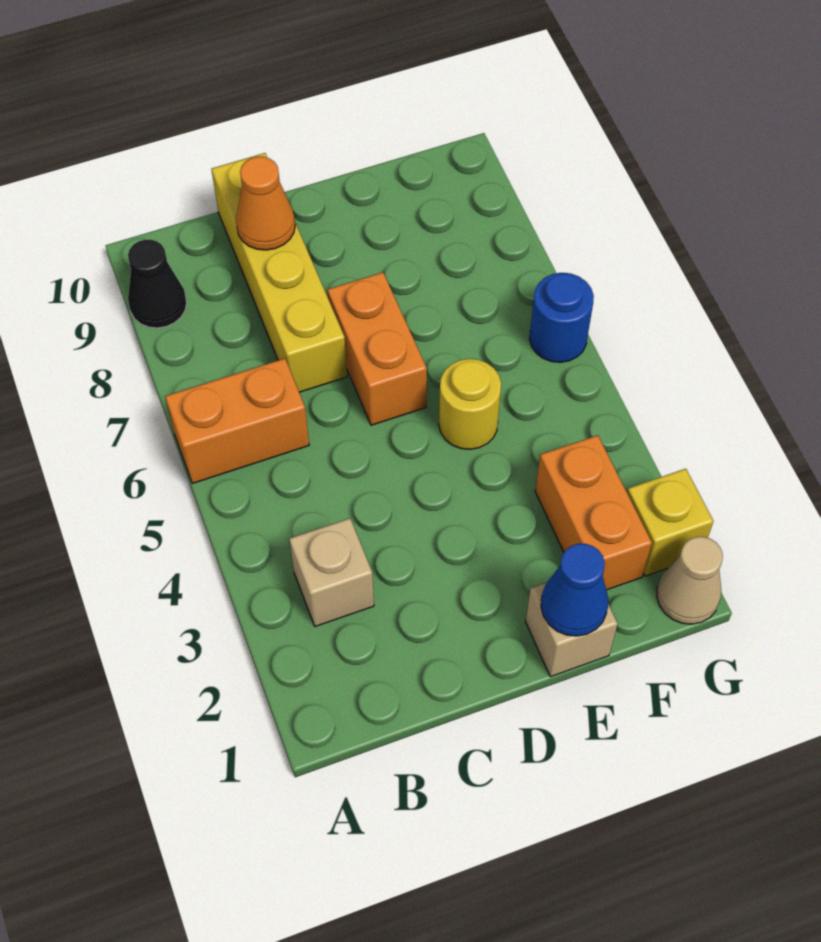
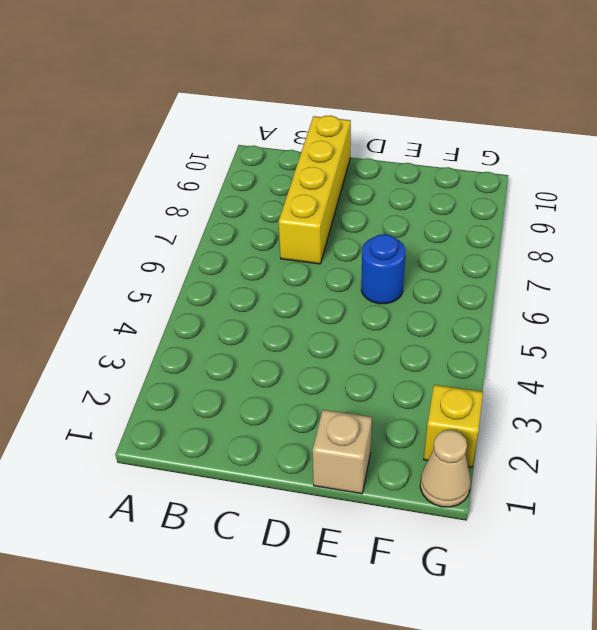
blue round brick E6 level 1 -> blue round brick G6 level 1
none -> orange brick A6:B6 level 1
none -> black cone A9 level 1
none -> tan brick B3 level 1

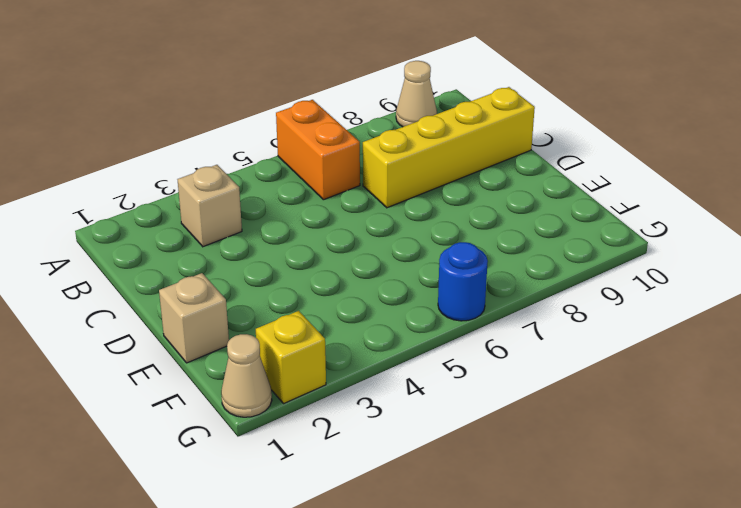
tan cone A9 level 1 -> black cone A9 level 1
none -> orange brick D6:D7 level 1
none -> yellow round brick E5 level 1
none -> orange brick F2:F3 level 1

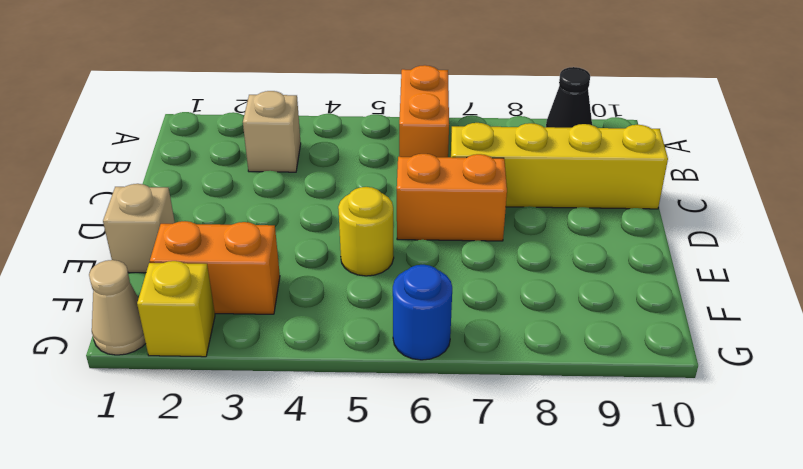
none -> orange cone C9 level 2
none -> blue cone E1 level 2

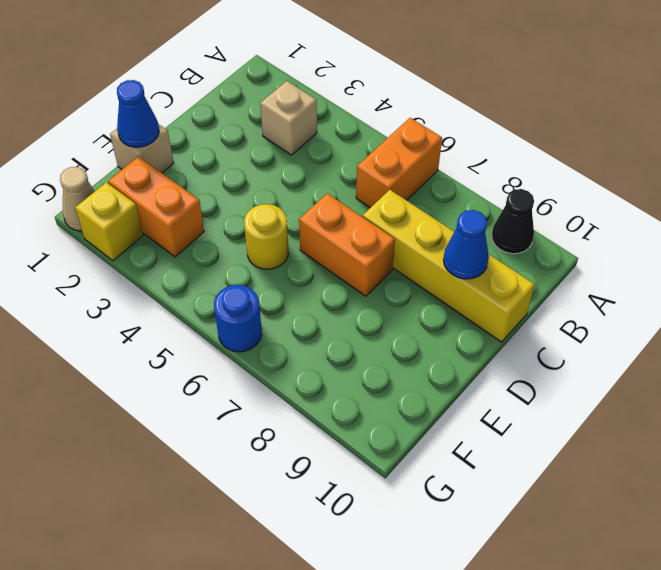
blue cone C9 level 2 -> orange cone C9 level 2

